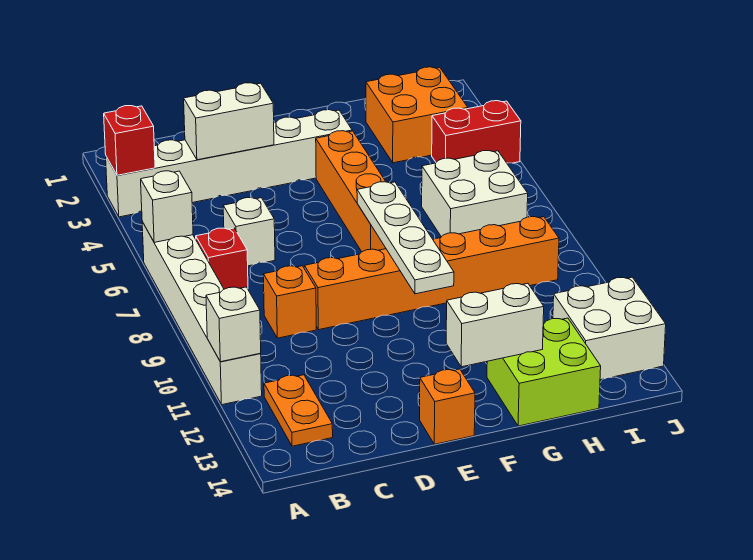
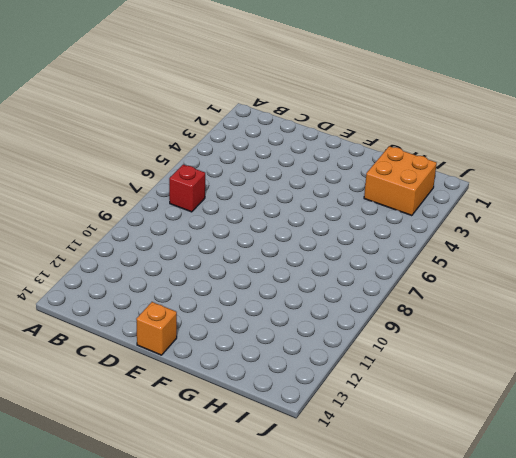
none -> white brick A3:F3 level 1
none -> white brick A6:A11 level 1
none -> orange plate B12:B13 level 1

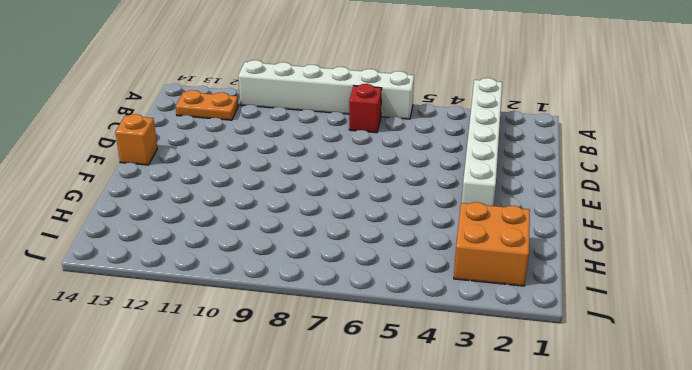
none -> white brick C6 level 1
none -> orange brick C9 level 1
none -> orange brick D9:I9 level 1

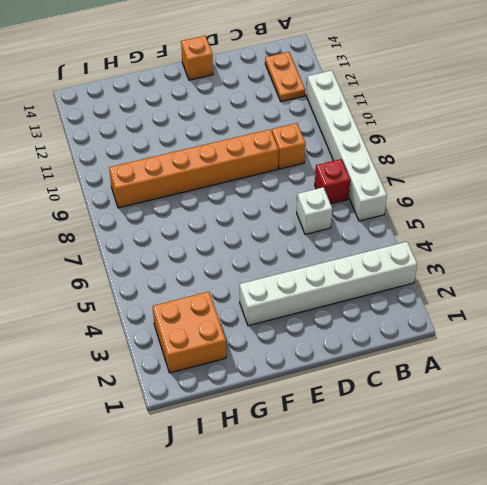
none -> orange brick F4:F7 level 1
none -> lime brick G13:H14 level 1
none -> white brick H6:I7 level 1

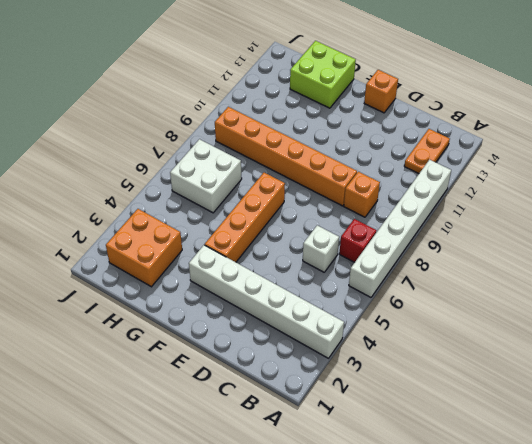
none -> red brick I4:J4 level 1
none -> white brick I12:J13 level 1
none -> red brick A3 level 2

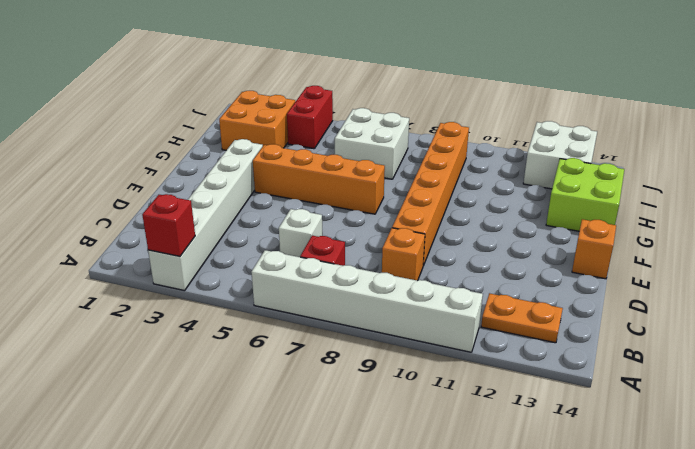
none -> white brick A6 level 2
none -> white brick A11 level 2
none -> white brick C3:D3 level 2

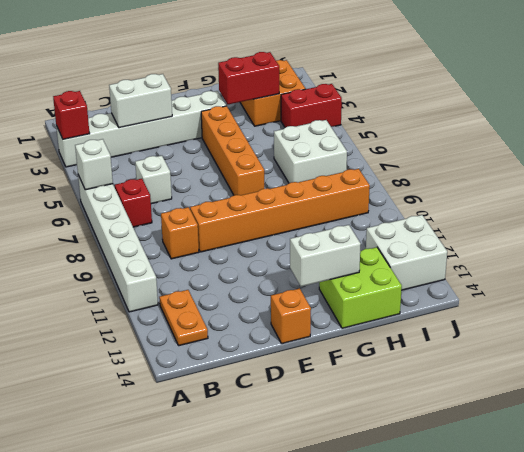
red brick G3:H3 level 2 -> none
none -> white brick A11 level 2
none -> white plate F7:F10 level 2

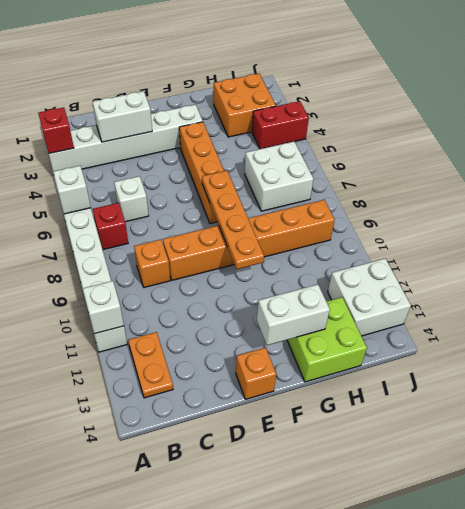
orange plate F7:F10 level 2 -> white plate F7:F10 level 2

